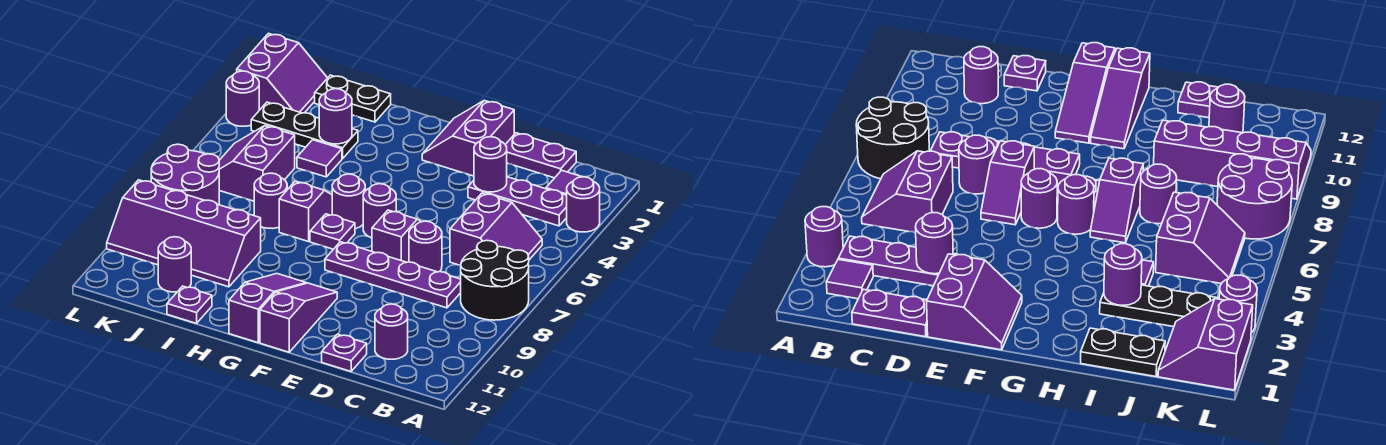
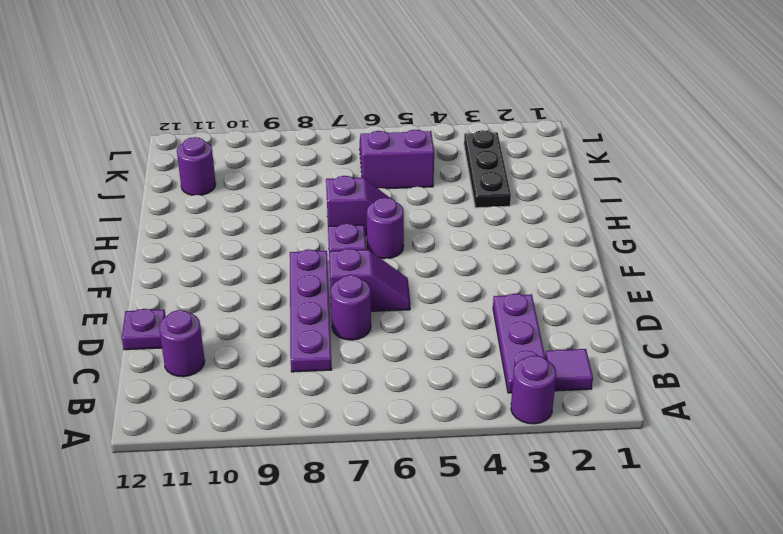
none -> black round brick A7:B8 level 1
none -> purple slope B5:C6 level 1 top C
none -> purple plate C1:D1 level 1
none -> purple slope E1:F2 level 1 top E

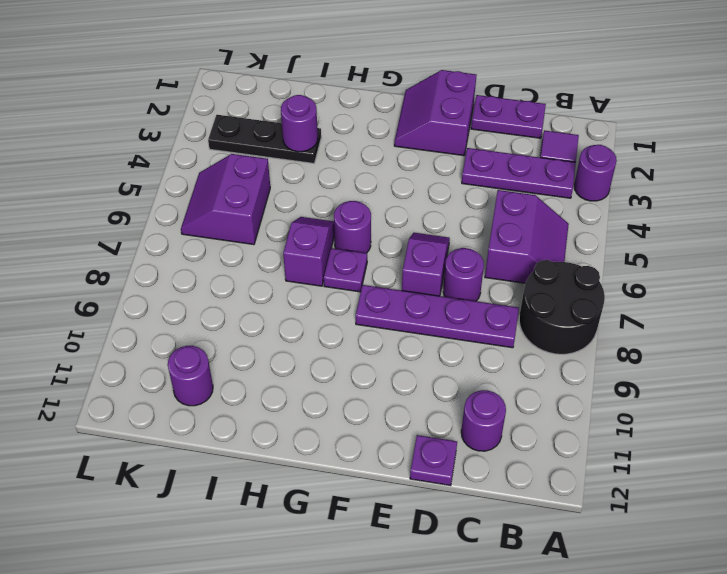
none -> purple round brick F6 level 1
none -> purple slope F10:F12 level 1 top 12
none -> purple slope G10:G12 level 1 top 12
none -> black plate I1:J1 level 1

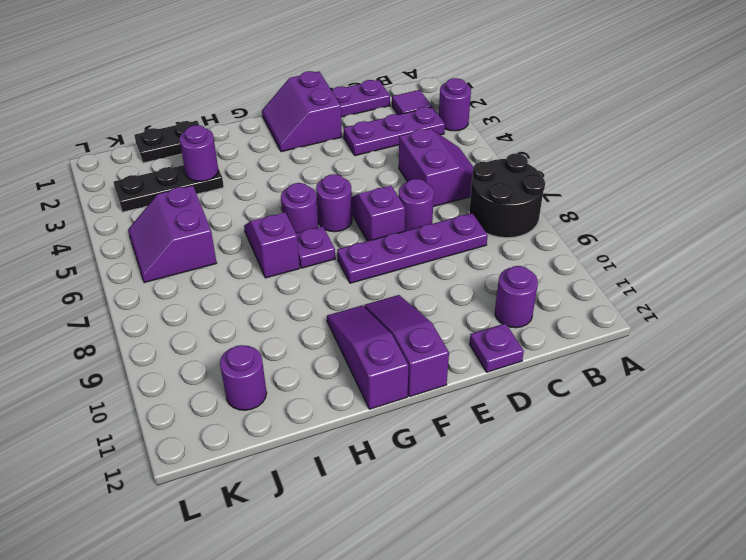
none -> purple tile I4 level 1
none -> purple round brick I7 level 1
none -> purple slope I9:L10 level 1 top 9
none -> purple plate I12 level 1

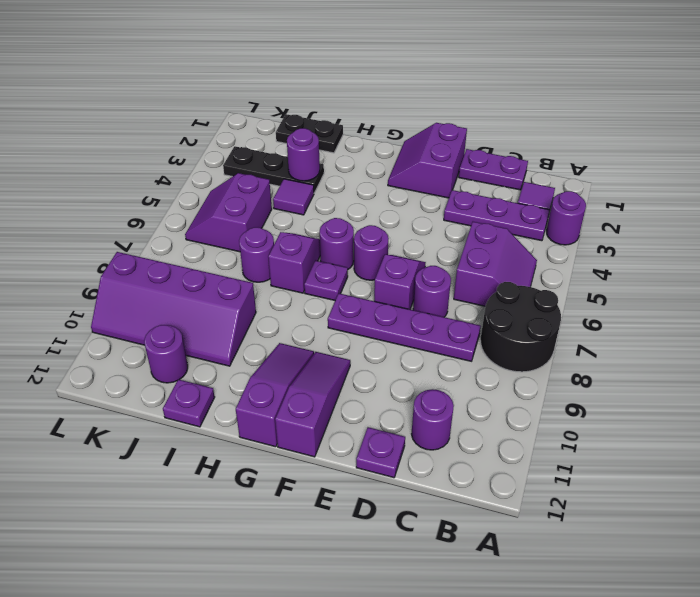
none -> purple slope K1:L2 level 1 top L
none -> purple round brick K7:L8 level 1
none -> purple round brick L3 level 1
none -> purple round brick D3 level 2

